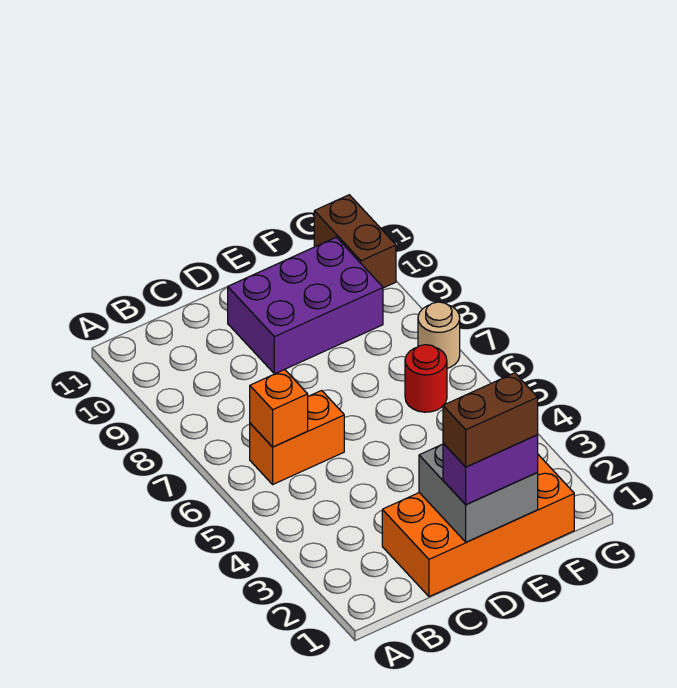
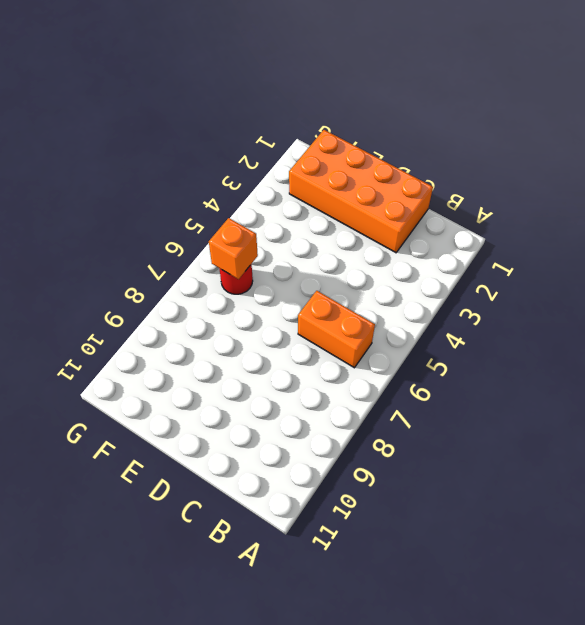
orange brick F6 level 2 -> orange brick B6 level 2
none -> purple brick D9:F10 level 1
none -> tan round brick G7 level 1

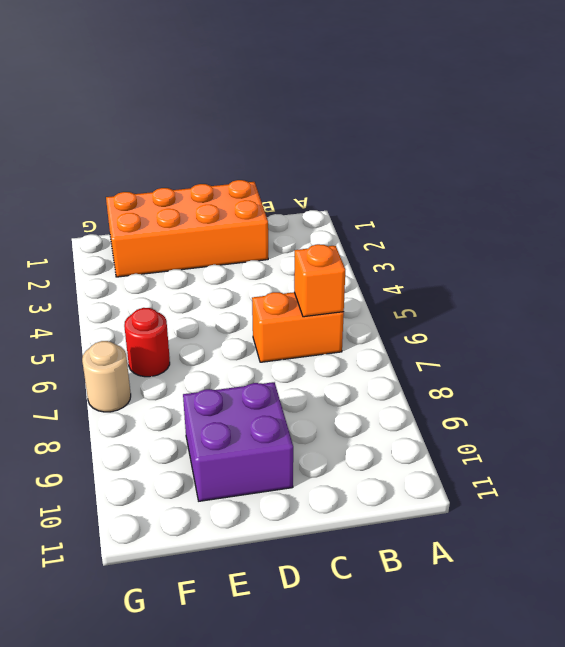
purple brick D9:E10 level 1 -> purple brick D9:F10 level 1
none -> brown brick G10:G11 level 1
none -> grey brick D1:E2 level 2

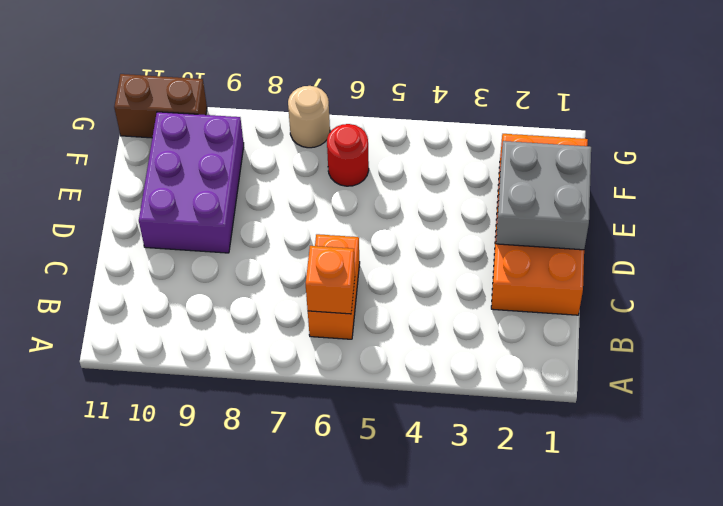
none -> purple brick D1:E1 level 3
none -> brown brick D1:E1 level 4

